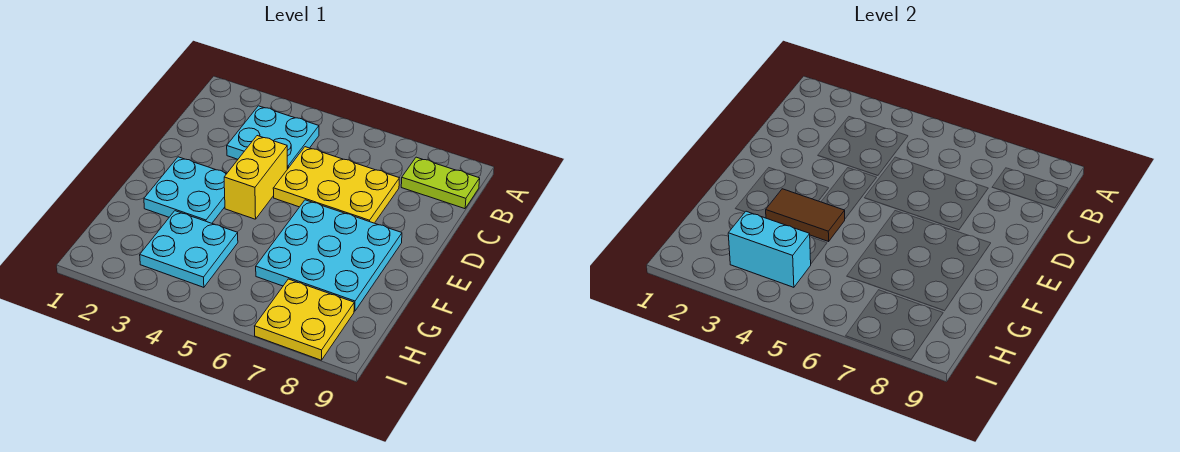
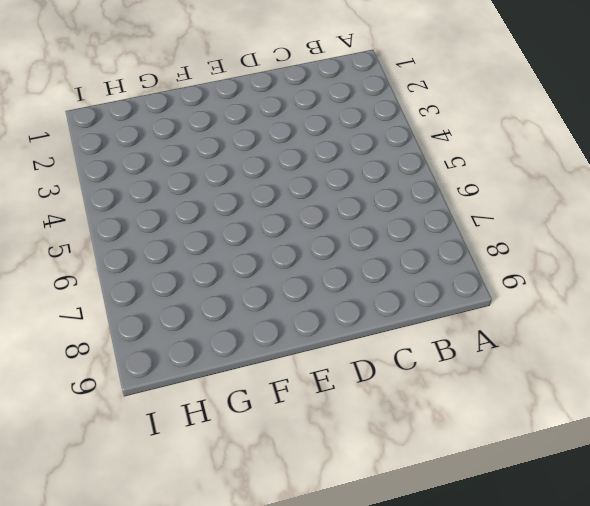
none -> cyan plate B3:C4 level 1
none -> lime plate B8:B9 level 1

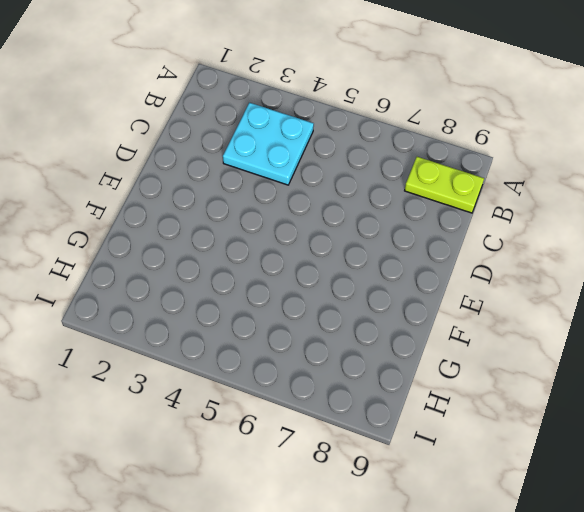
none -> yellow plate C5:D7 level 1
none -> yellow brick D4:E4 level 1

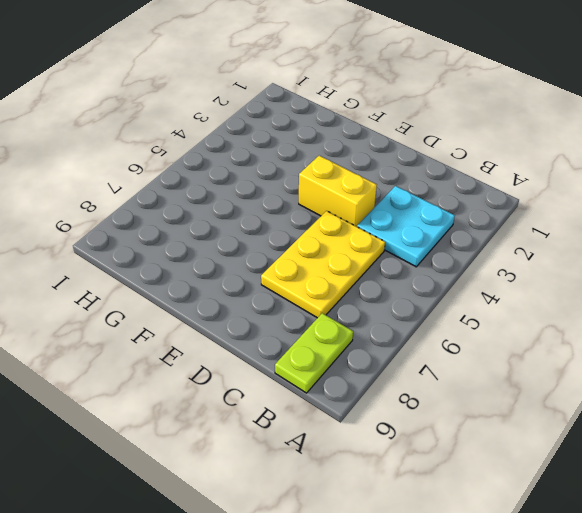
none -> cyan plate E2:F3 level 1
none -> cyan plate E6:G8 level 1

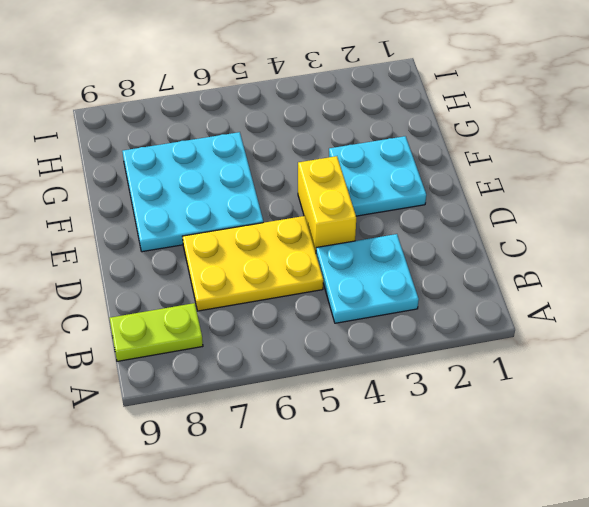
none -> cyan plate G3:H4 level 1
none -> yellow plate H7:I8 level 1

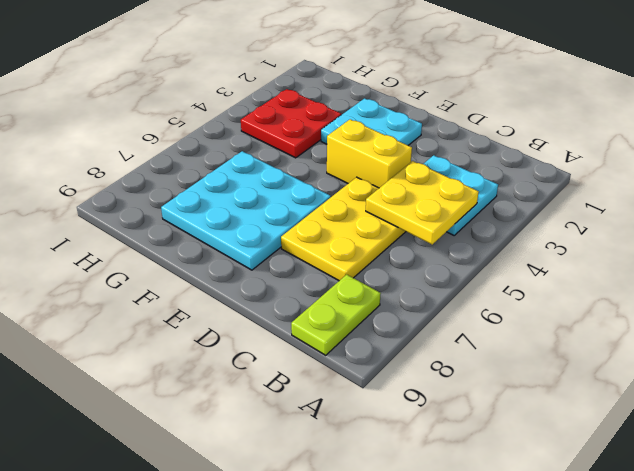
yellow plate B4:C5 level 2 -> yellow plate H7:I8 level 1
red plate G3:H4 level 1 -> cyan plate G3:H4 level 1
none -> brown tile F3:F4 level 2
none -> cyan brick H3:H4 level 2

